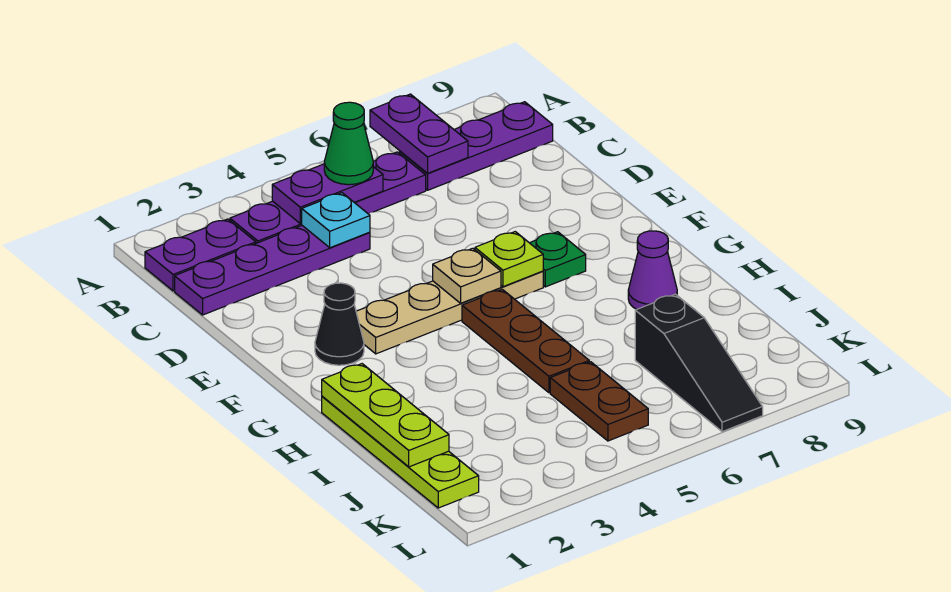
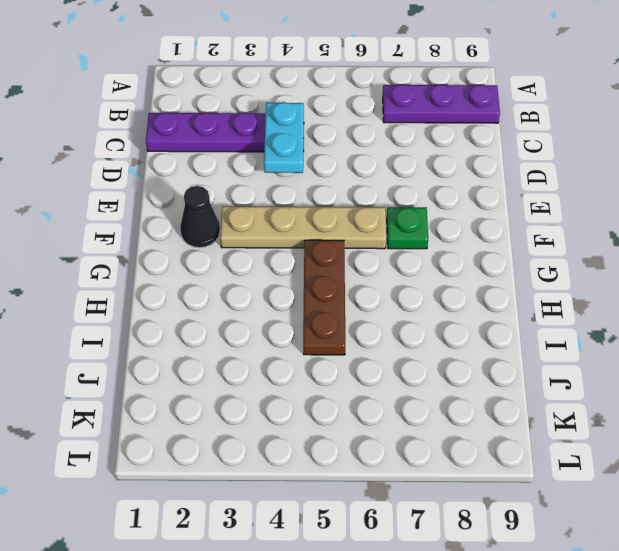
cyan plate C4:D4 level 2 -> cyan plate C4 level 2
none -> purple plate B1:B2 level 1
none -> purple plate B3:B6 level 1
none -> lime plate H1:K1 level 1

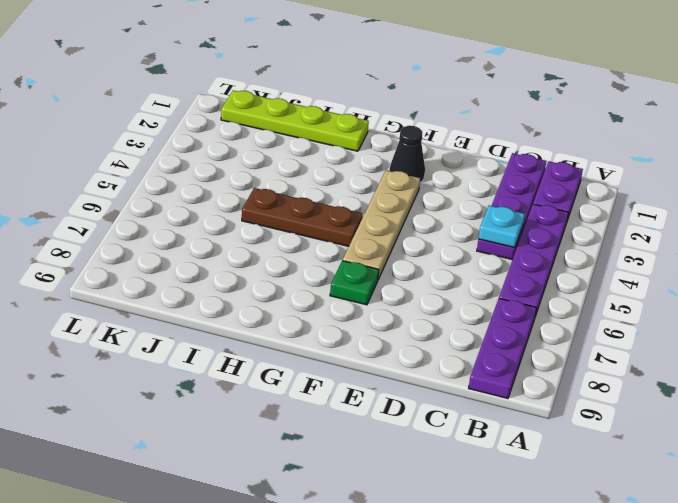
none -> purple cone H8 level 1
none -> brown plate J5:K5 level 1
none -> black slope J7:L7 level 1 top J

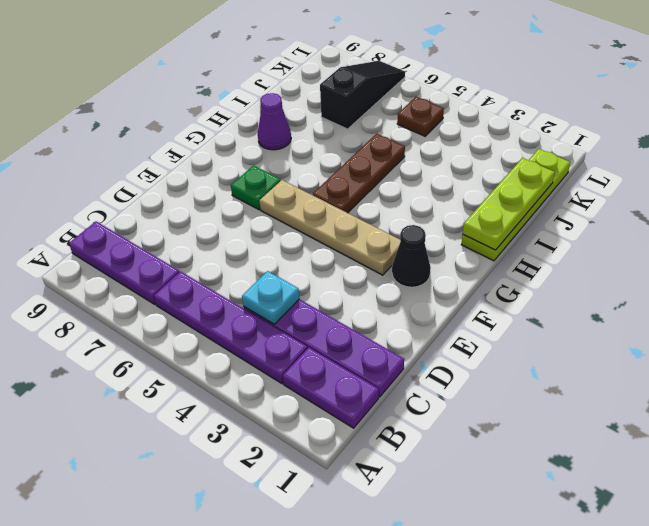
brown plate K5 level 1 -> brown plate J5:K5 level 1
none -> purple plate A7:B7 level 2
none -> purple plate B4:B5 level 2
none -> tan plate F5 level 2

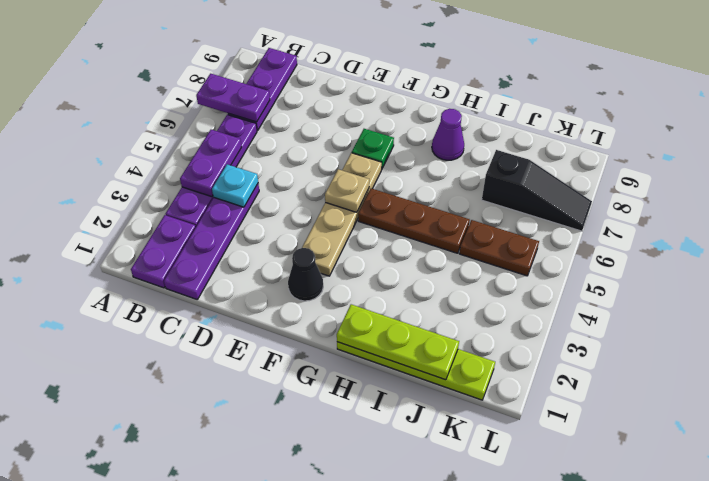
none -> lime plate F6 level 2
none -> green cone B5 level 3

